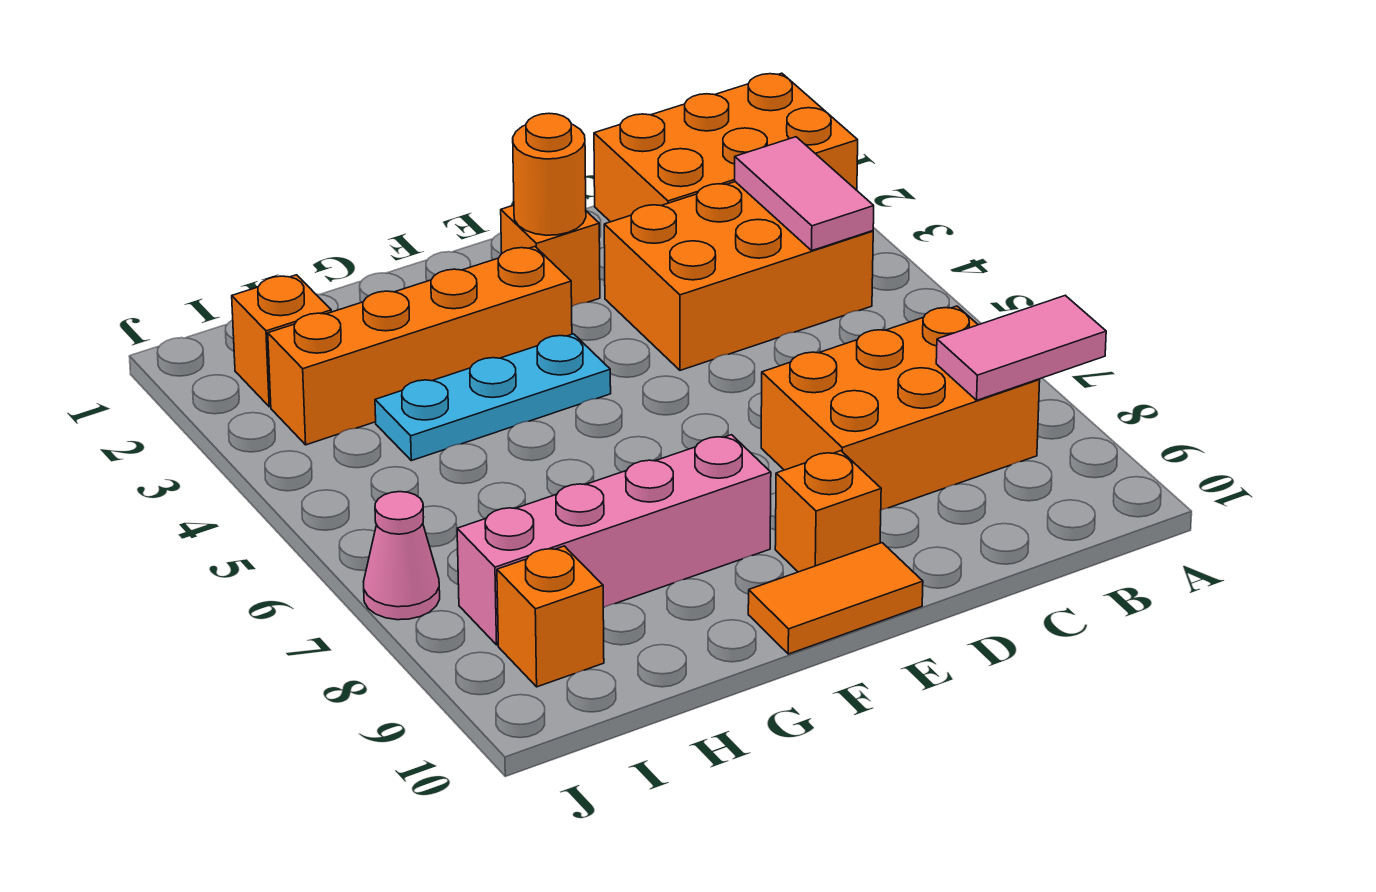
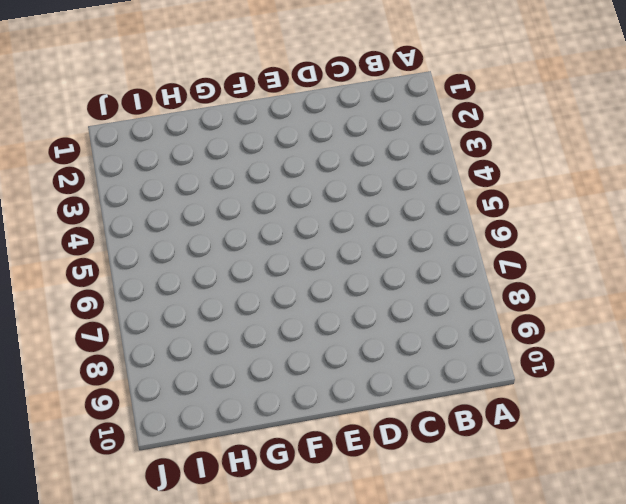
none -> orange brick A1:C2 level 1
none -> orange brick B3:D4 level 1
none -> orange brick B7:D8 level 1

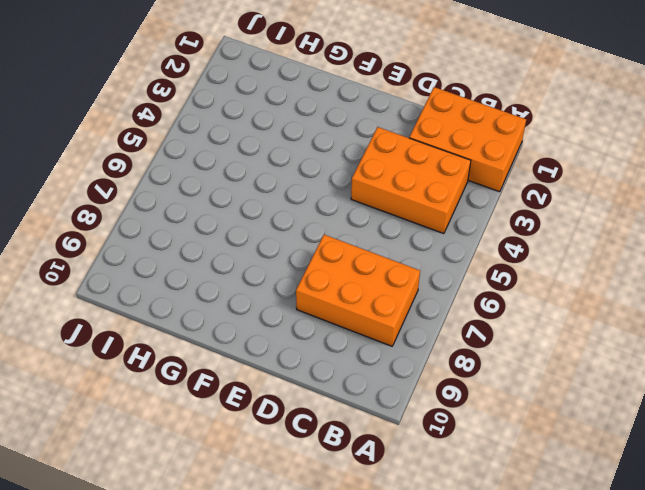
none -> orange brick E2 level 1
none -> orange brick E9 level 1
none -> orange tile E10:F10 level 1

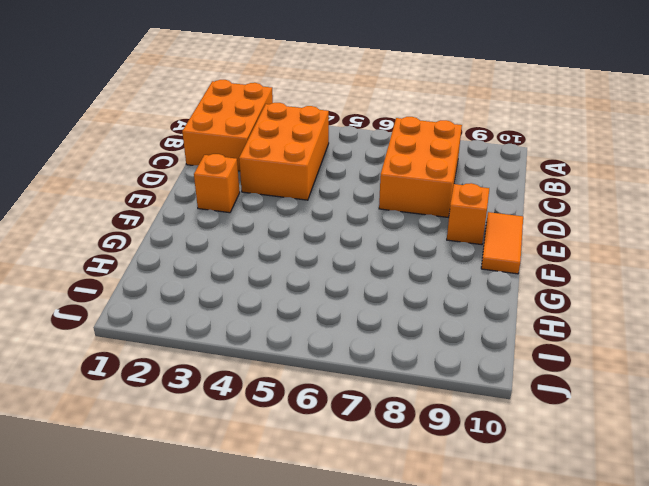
none -> orange brick F3:I3 level 1
none -> cyan plate F4:H4 level 1
none -> pink brick F8:I8 level 1

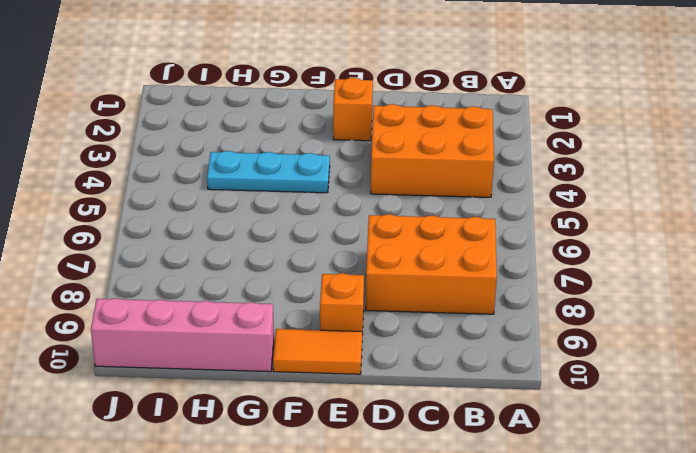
pink brick G10:J10 level 1 -> pink brick F8:I8 level 1
none -> orange brick A1:C2 level 1
none -> orange brick F3:I3 level 1
none -> orange brick I2 level 1

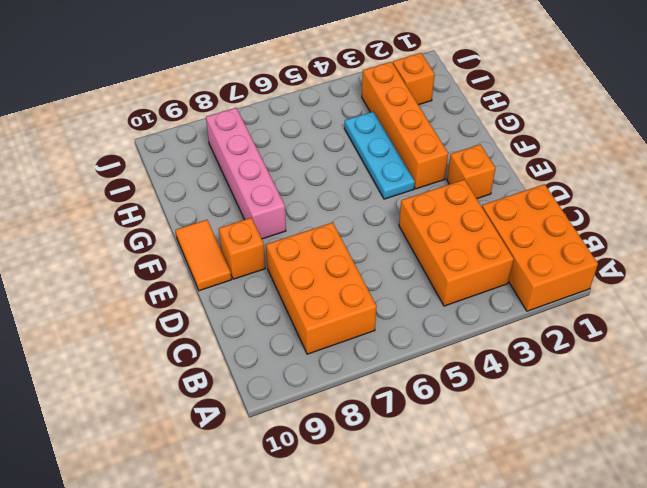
none -> orange brick I9 level 1
none -> pink cone J7 level 1
none -> pink tile A8:B8 level 2

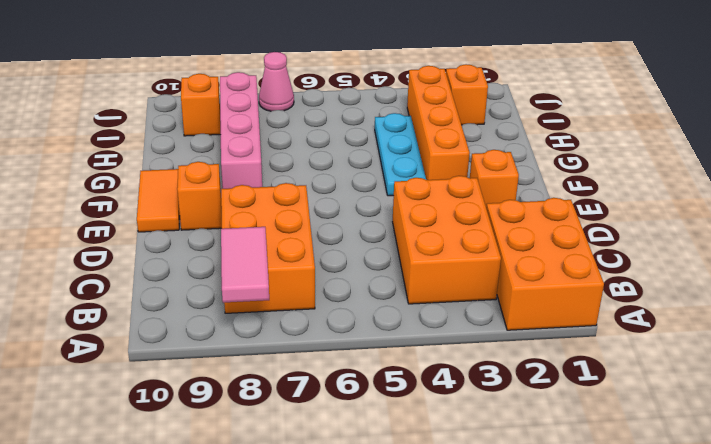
none -> pink tile B3:B4 level 2
none -> orange round brick E2 level 2

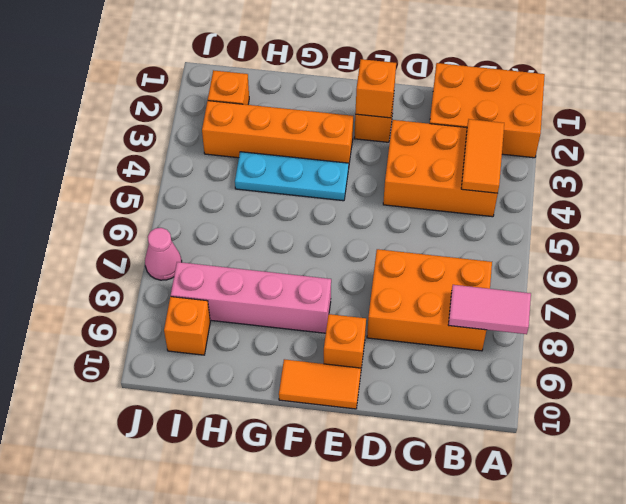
orange tile B3:B4 level 2 -> pink tile B3:B4 level 2
orange brick E2 level 2 -> orange round brick E2 level 2

